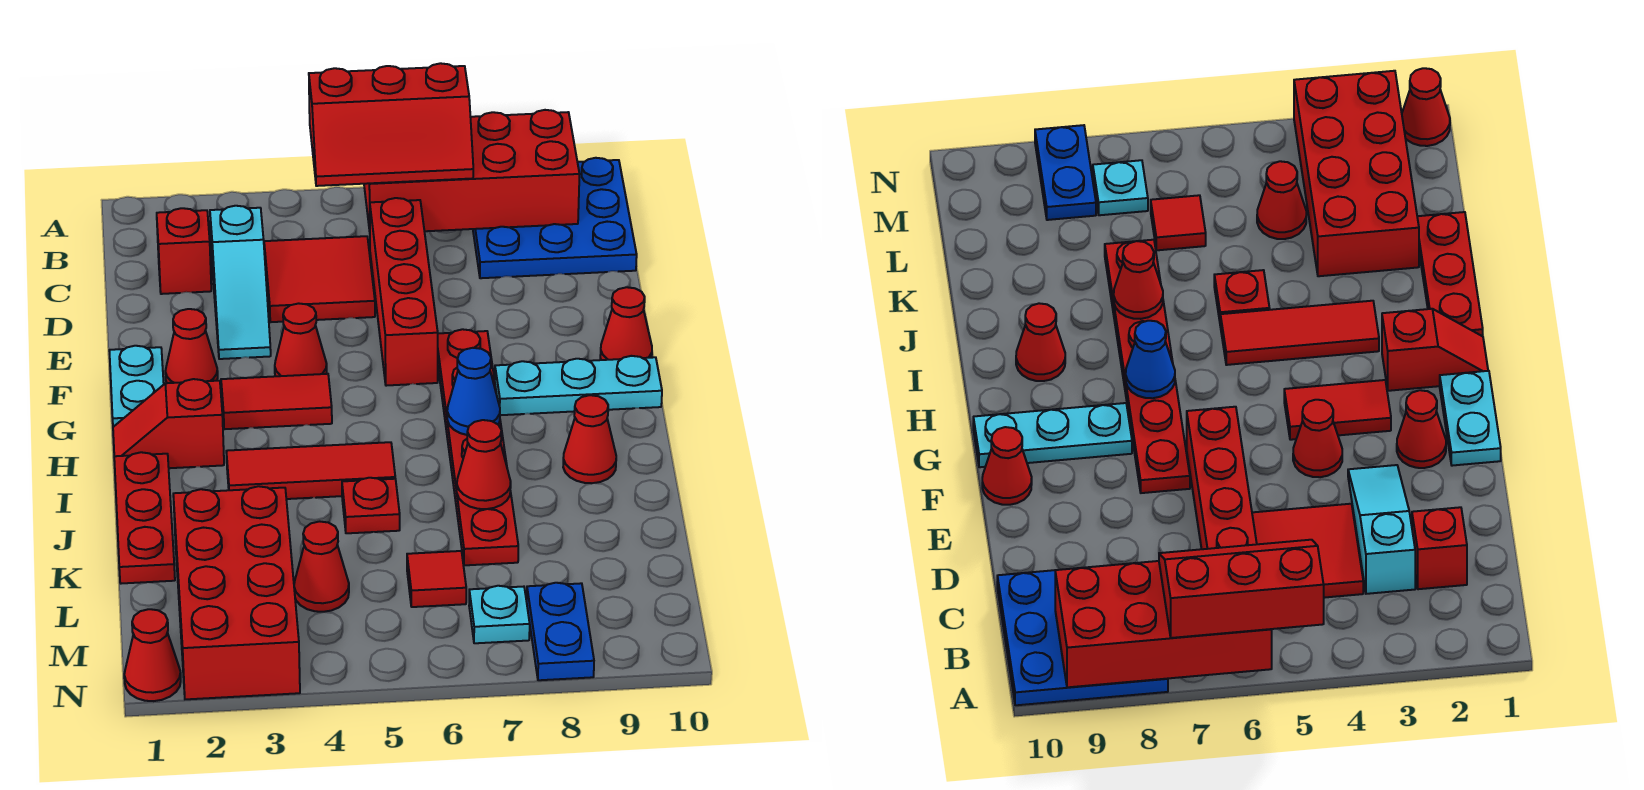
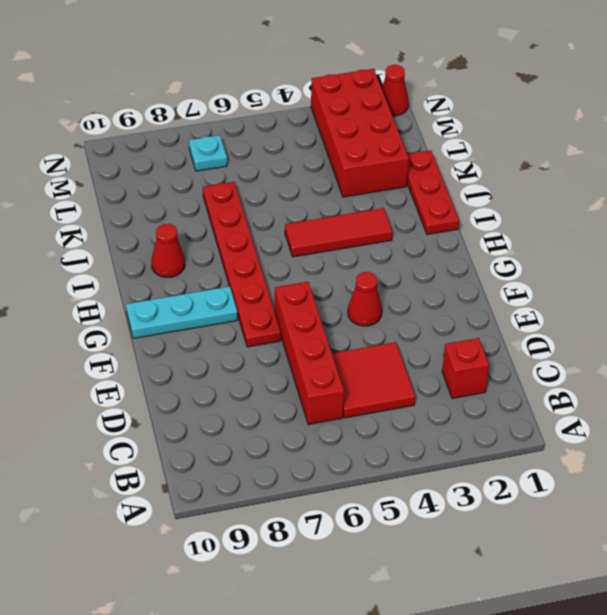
none -> blue plate A8:C10 level 1
none -> cyan slope C3:E3 level 1 top C
none -> cyan plate F1:G1 level 1

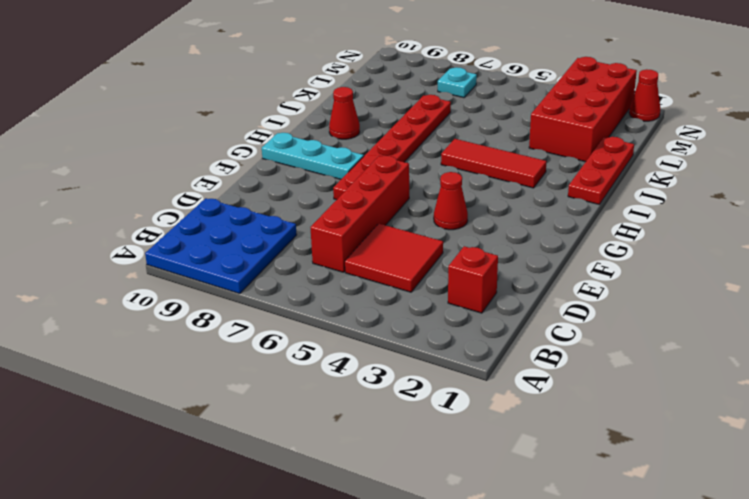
none -> cyan slope C3:E3 level 1 top C
none -> cyan plate F1:G1 level 1
none -> red cone F2 level 1

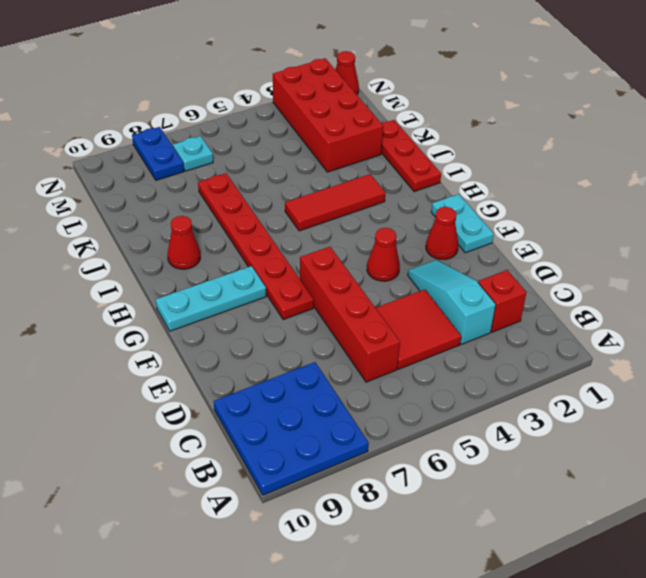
none -> red cone F10 level 1
none -> red tile G3:G4 level 1
none -> red slope H1:H2 level 1 top 2

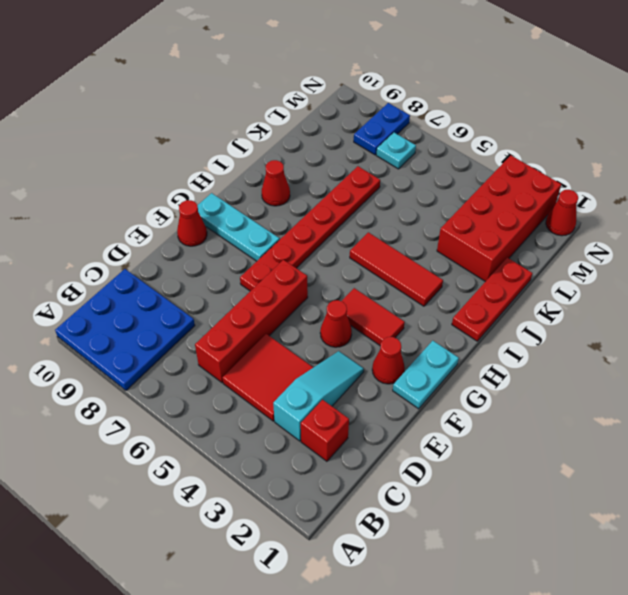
none -> red slope H1:H2 level 1 top 2
none -> red plate J5 level 1
none -> red cone L4 level 1

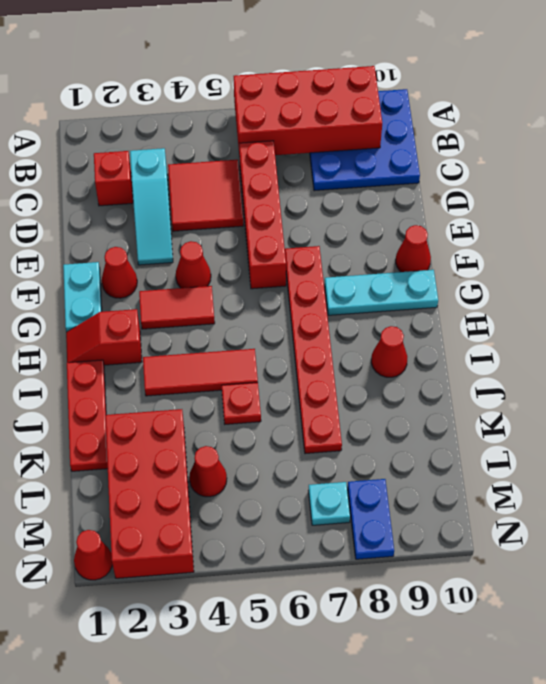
none -> red tile L6 level 1
none -> blue cone H7 level 2
none -> red cone J7 level 2

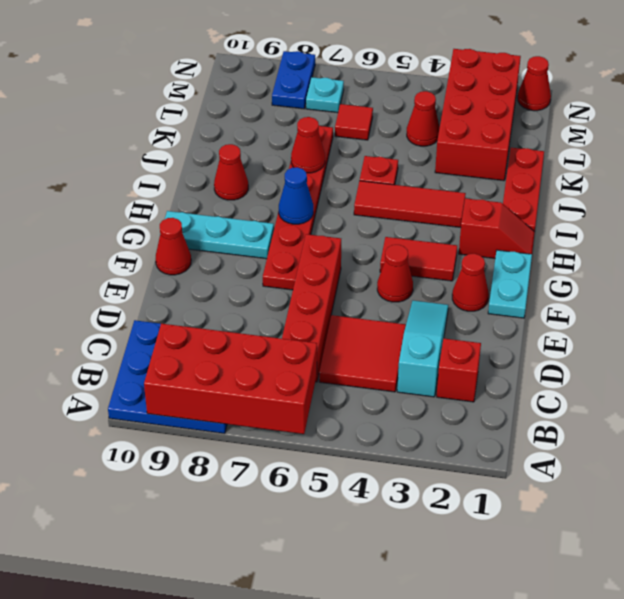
none -> red slope A5:B7 level 3 top A

